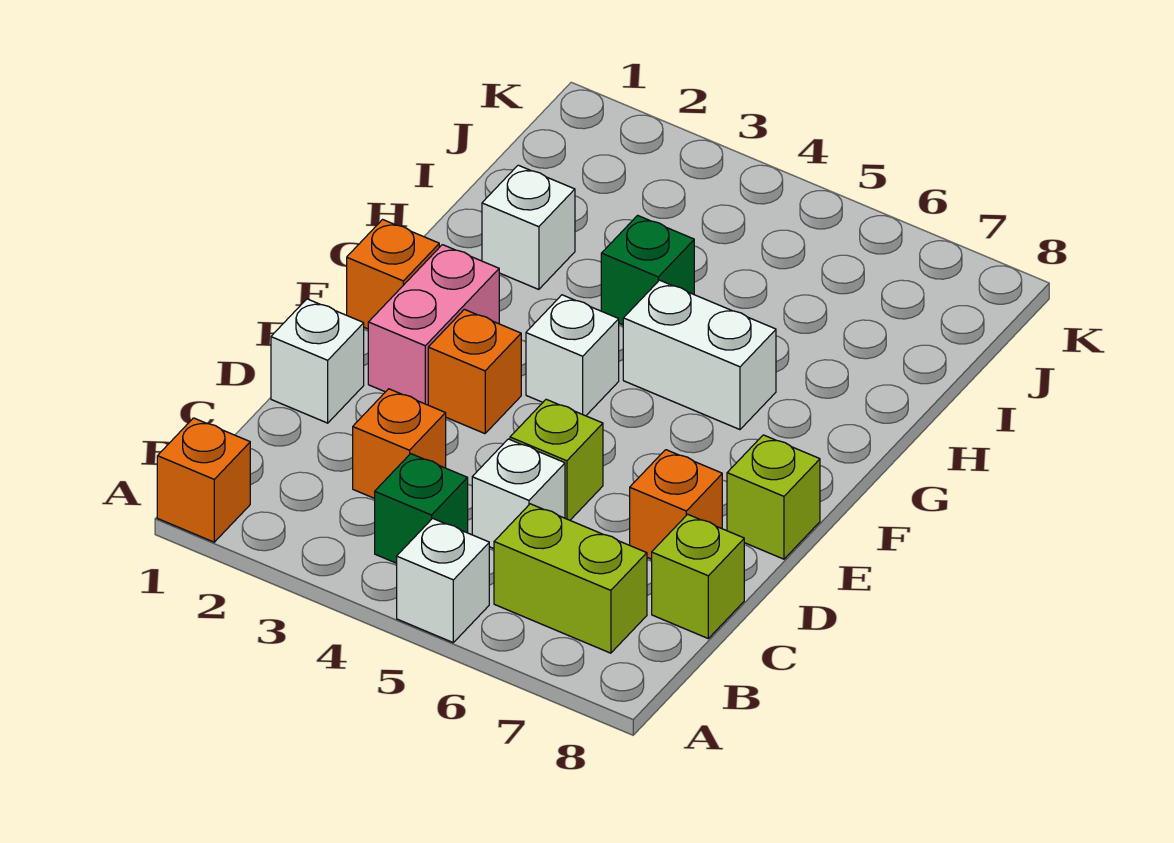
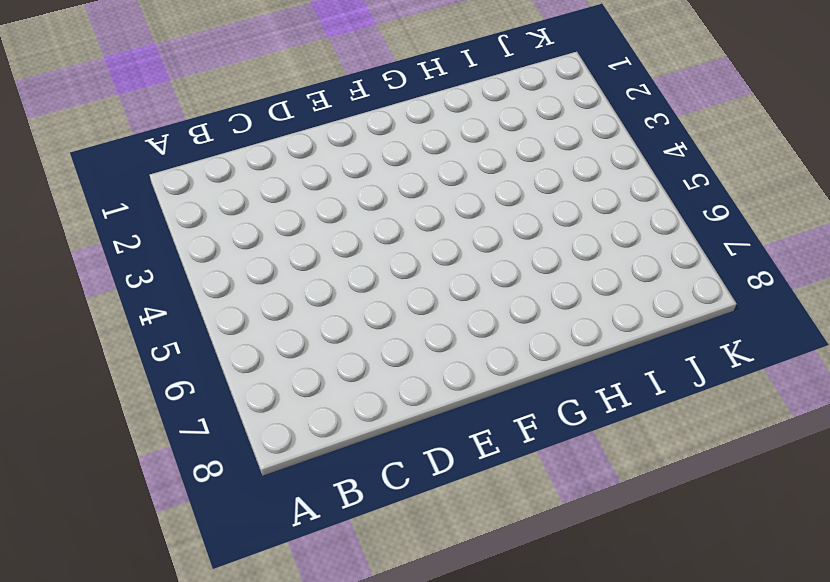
none -> orange brick A1 level 1
none -> white brick A5 level 1
none -> green brick B4 level 1

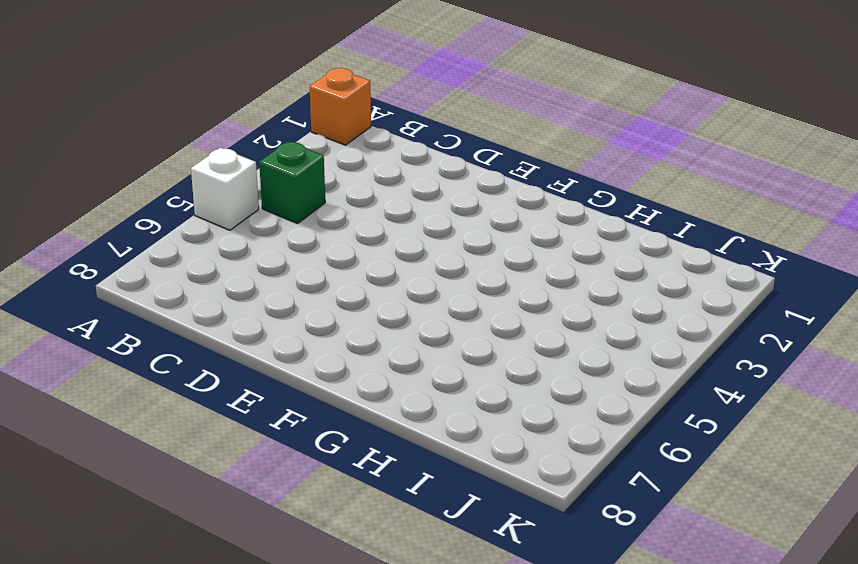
none -> lime brick B6:B7 level 1
none -> orange brick C3 level 1
none -> white brick C5 level 1

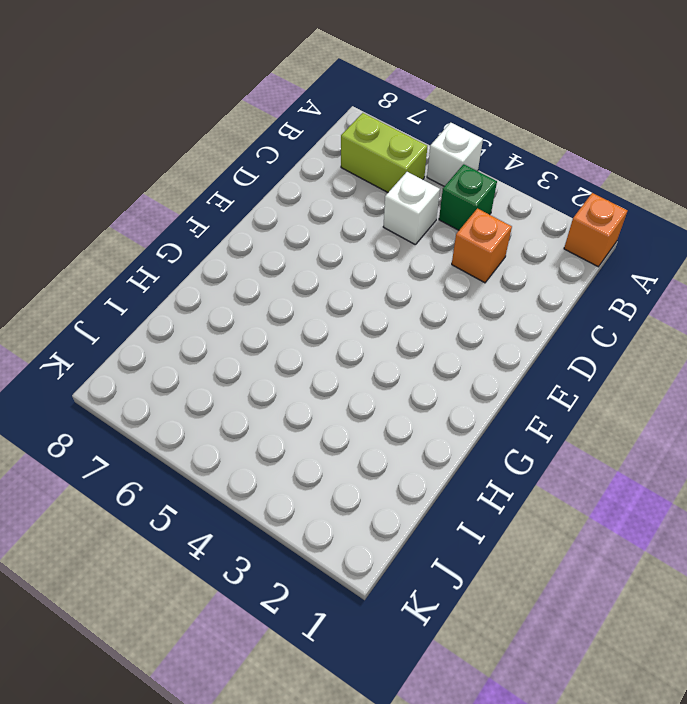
none -> lime brick C8 level 1
none -> white brick D1 level 1
none -> lime brick D5 level 1

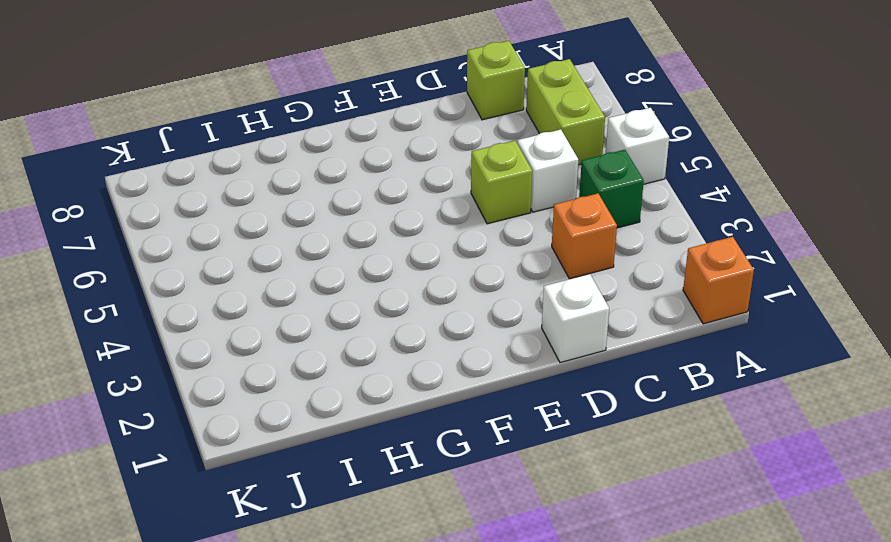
none -> orange brick D7 level 1
none -> pink brick E2:F2 level 1
none -> orange brick E3 level 1

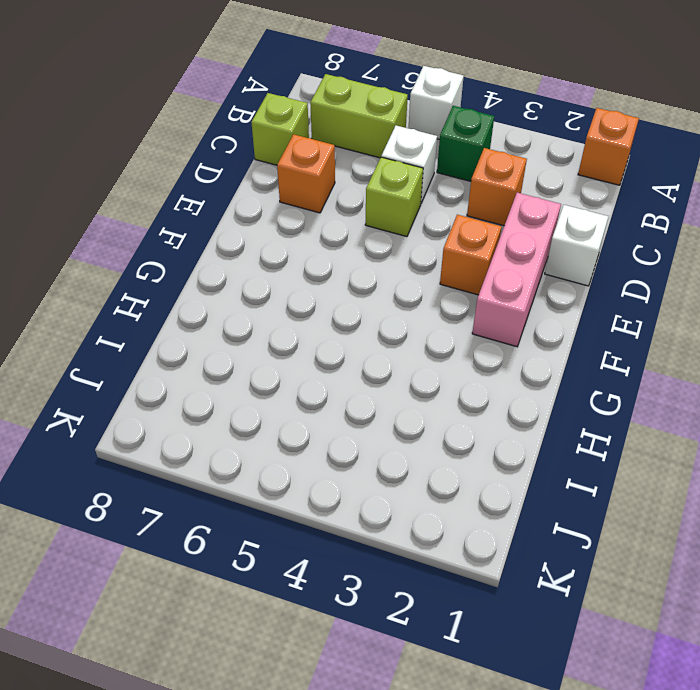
pink brick D2:F2 level 1 -> pink brick E2:F2 level 1
none -> lime brick E8 level 1
none -> orange brick F1 level 1
none -> white brick F4 level 1

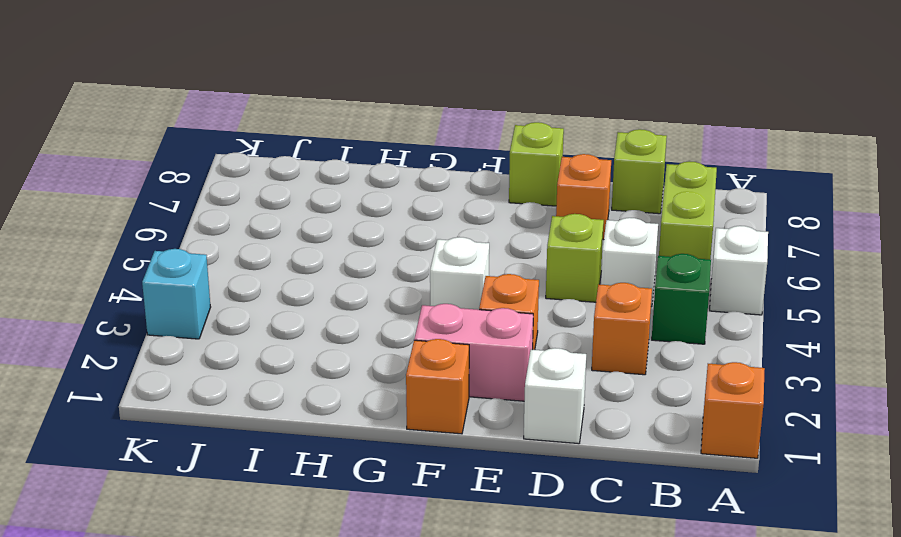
cyan brick K3 level 1 -> none
none -> white brick G5:G6 level 1
none -> white brick H2 level 1
none -> green brick H4 level 1

